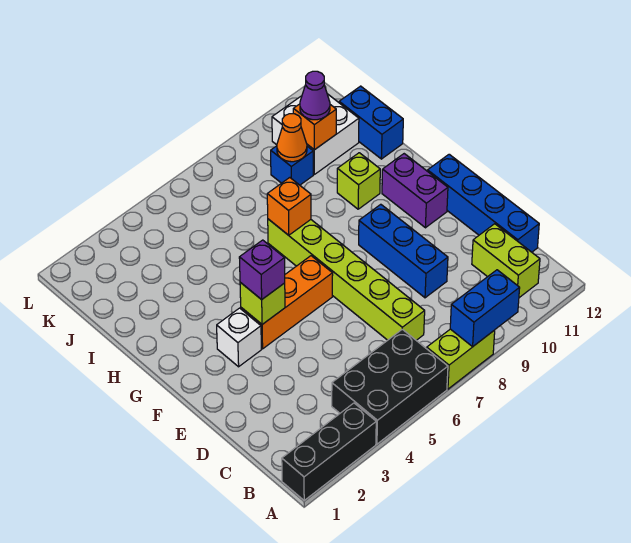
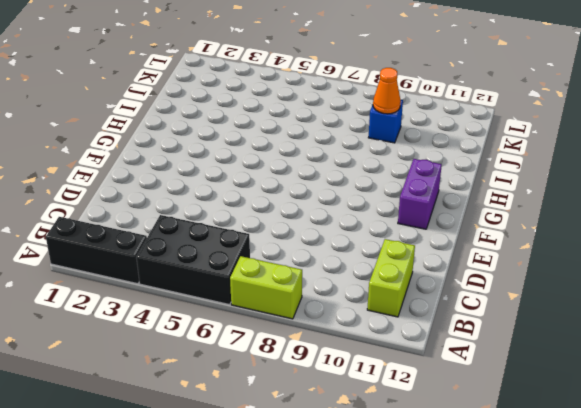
none -> lime brick C7:H7 level 1
none -> blue brick C12:F12 level 1
none -> blue brick D9:F9 level 1

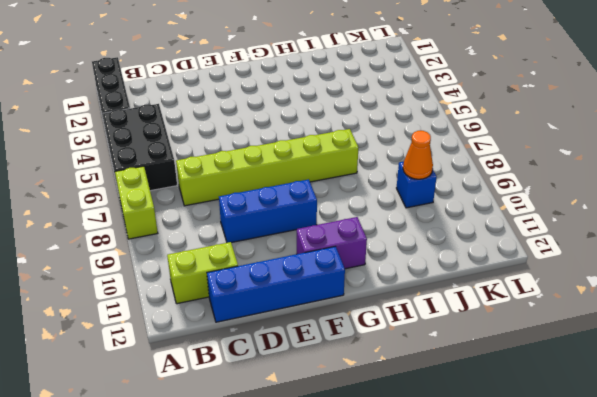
none -> white brick F3 level 1
none -> orange brick F4:F6 level 1
none -> lime brick H10 level 1

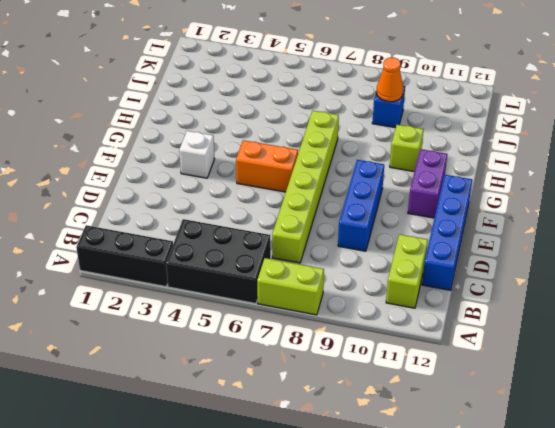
orange brick F5:F6 level 1 -> orange brick F4:F6 level 1
none -> blue brick I12:J12 level 1
none -> white brick J10:K11 level 1
none -> blue brick A8:A9 level 2

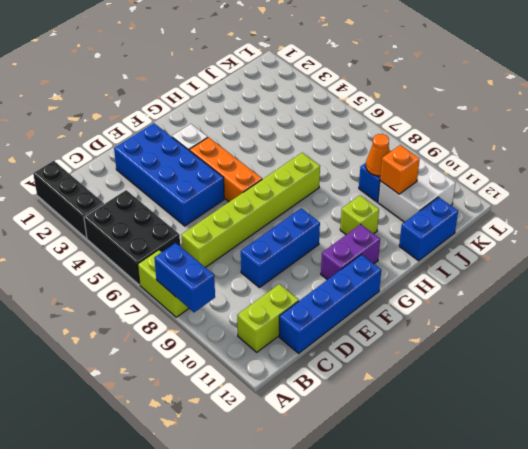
blue brick D2:E5 level 1 -> none
none -> lime brick F4 level 2
none -> orange brick H7 level 2
none -> purple brick F4 level 3

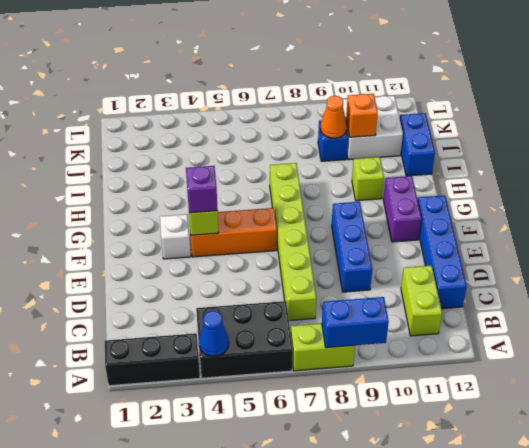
blue cone A4 level 2 -> none
none -> orange brick H7 level 2
none -> purple cone J10 level 3

